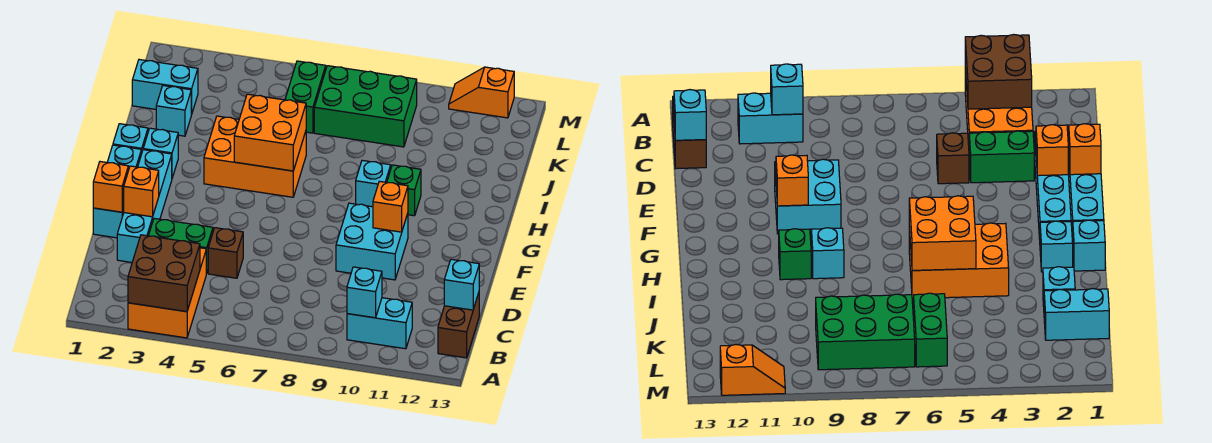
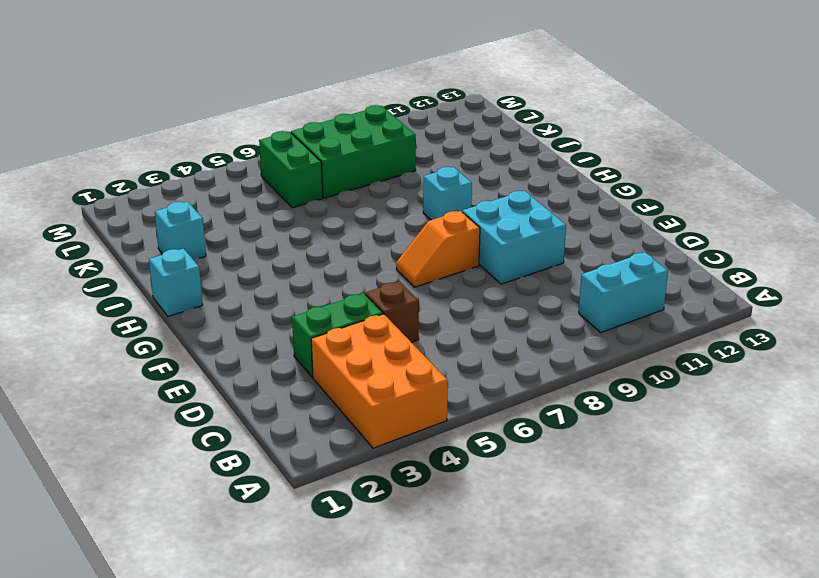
orange slope F7:F8 level 1 top 8 -> orange slope M11:M12 level 1 top 12
none -> brown brick B13:C13 level 1
none -> cyan brick D2:G2 level 1
none -> cyan brick E1:G1 level 1

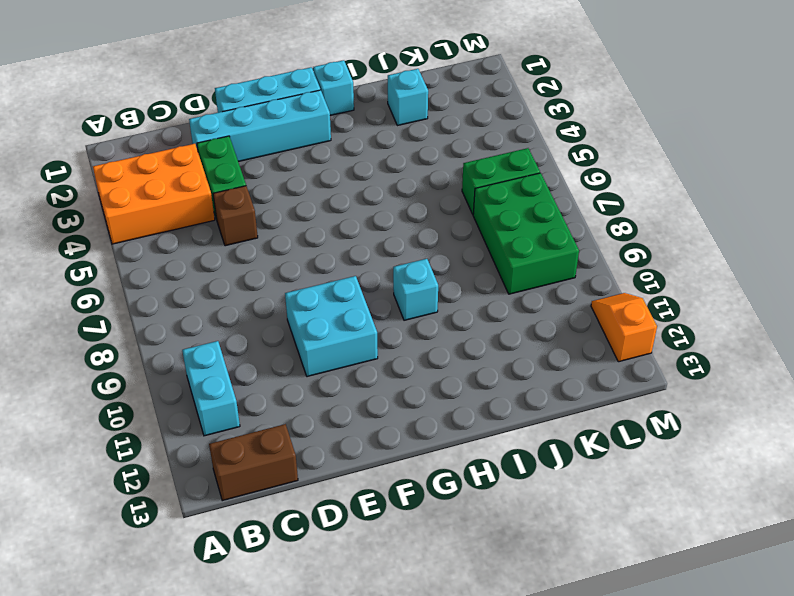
none -> cyan brick H2 level 1
none -> orange brick H4:I6 level 1
none -> green brick H10 level 1

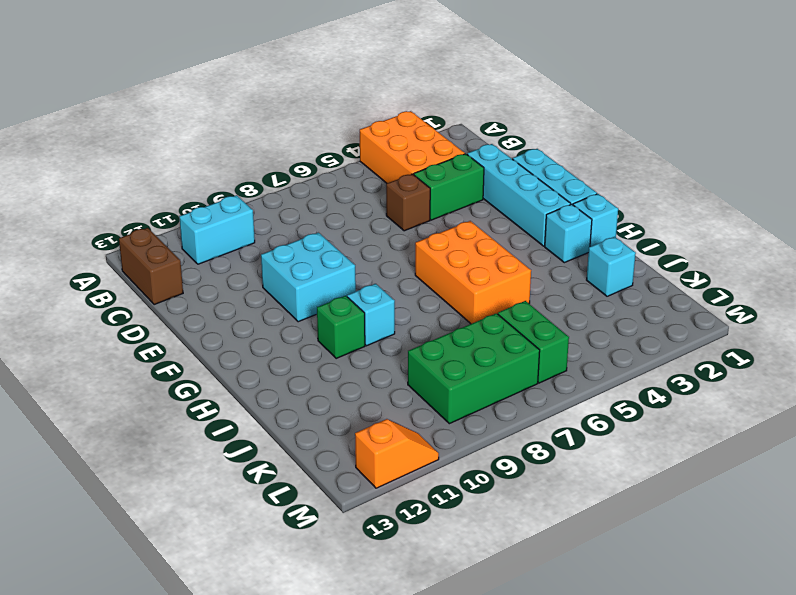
orange brick G5:I6 level 1 -> orange brick H4:I6 level 1
none -> cyan brick K1:K2 level 1
none -> brown brick A3:B4 level 2
none -> cyan brick B10 level 2

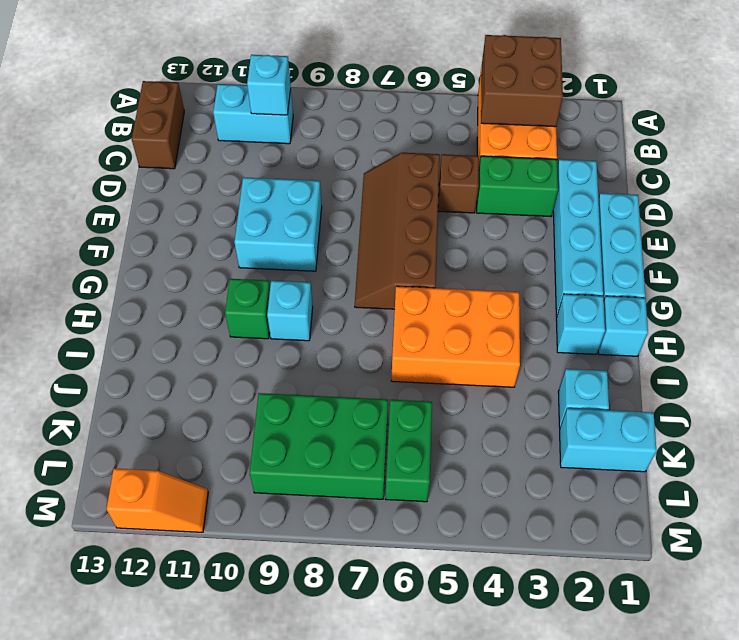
brown slope D6:G7 level 1 top 6 -> none
none -> cyan brick C13 level 2
none -> orange brick E1 level 2
none -> orange brick E2 level 2

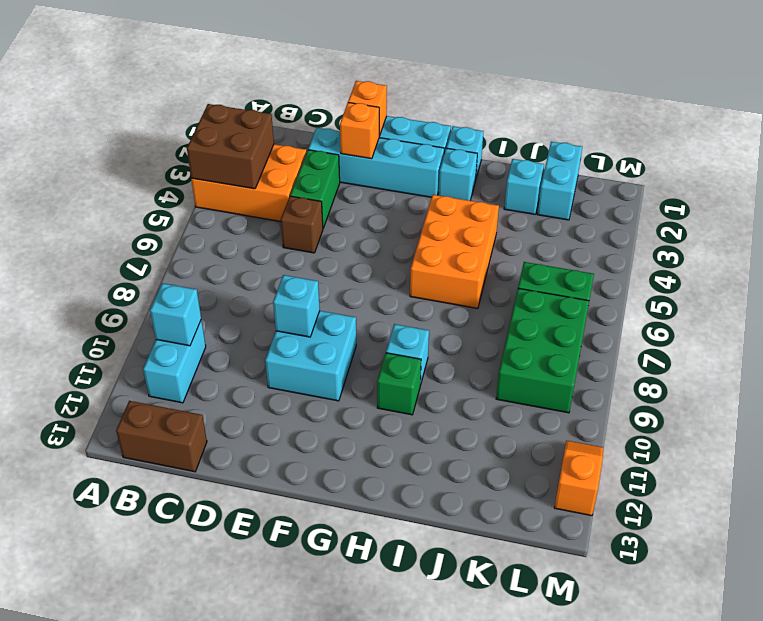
cyan brick E9 level 2 -> cyan brick C13 level 2
none -> orange brick F10 level 2
none -> orange brick H5:I6 level 2

